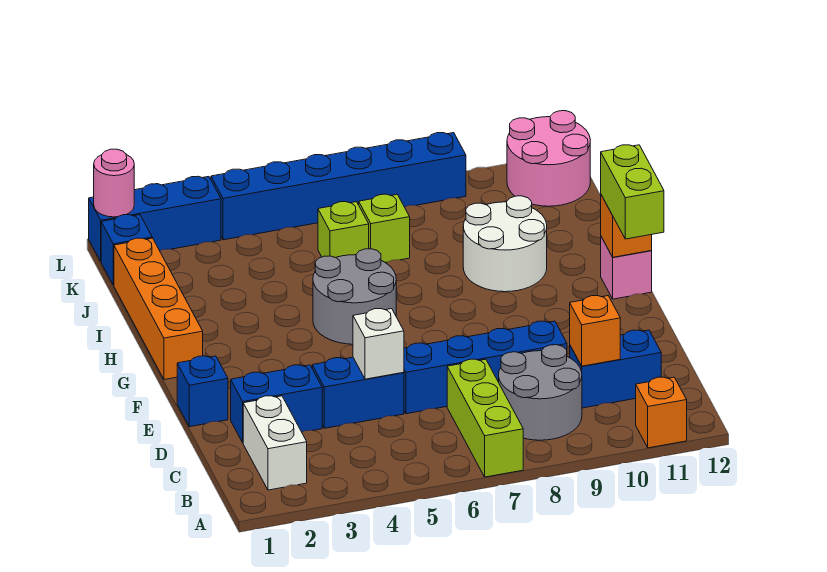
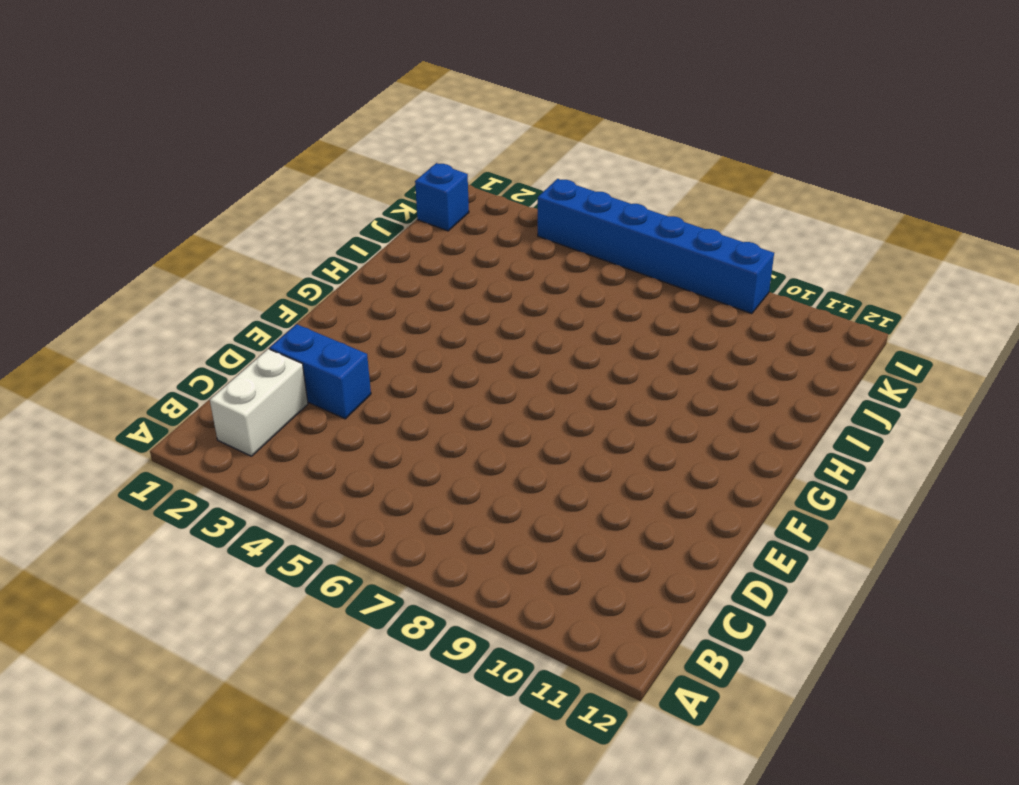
none -> lime brick A7:C7 level 1
none -> orange brick A11 level 1
none -> grey round brick B8:C9 level 1

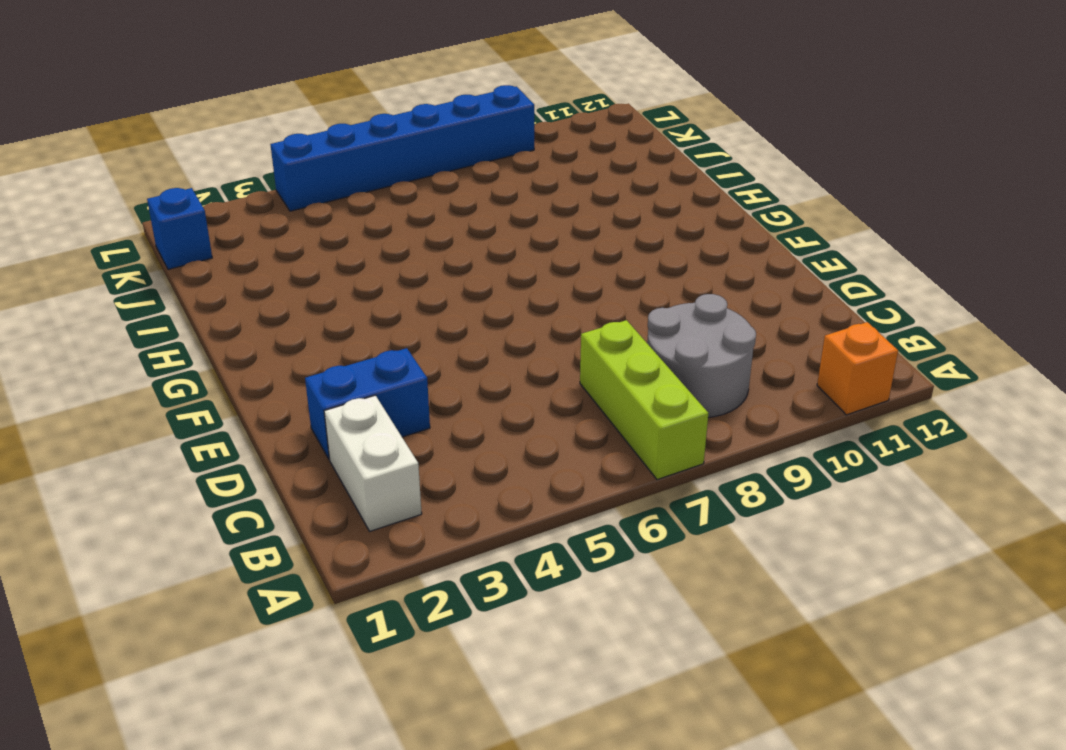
none -> blue brick C10:C11 level 1
none -> blue brick D4:D5 level 1
none -> blue brick D6:D9 level 1

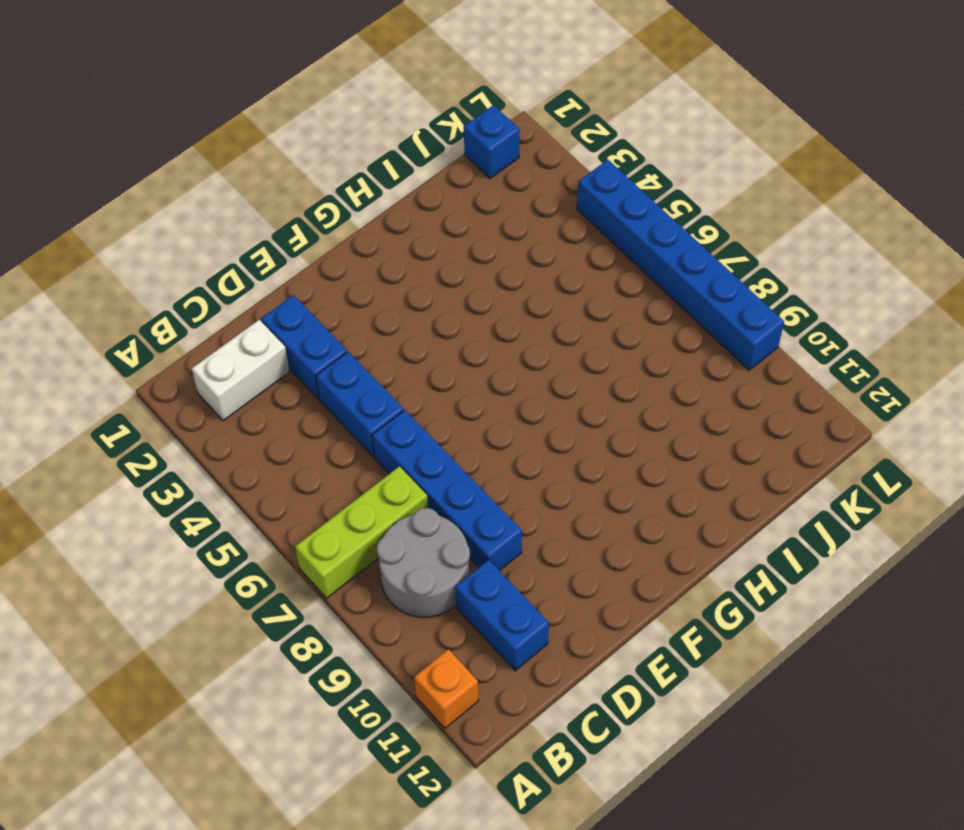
none -> blue brick E1 level 1
none -> orange brick G1:J1 level 1
none -> grey round brick G5:H6 level 1

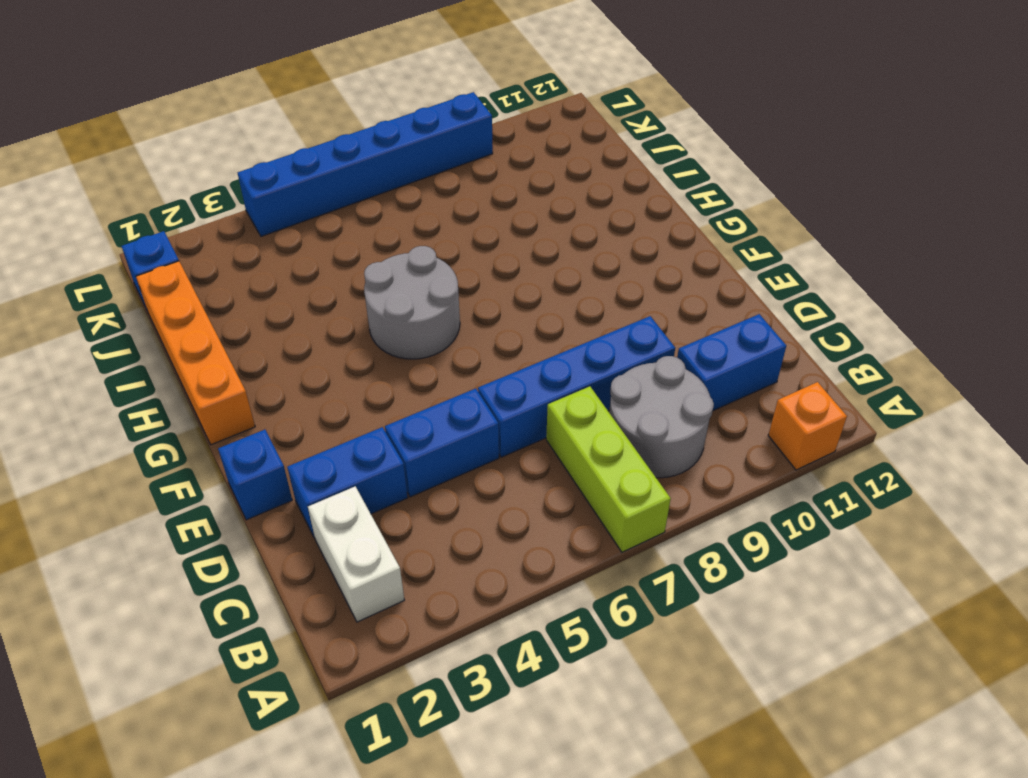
none -> pink brick G12 level 1
none -> white round brick H9:I10 level 1
none -> lime brick J6 level 1

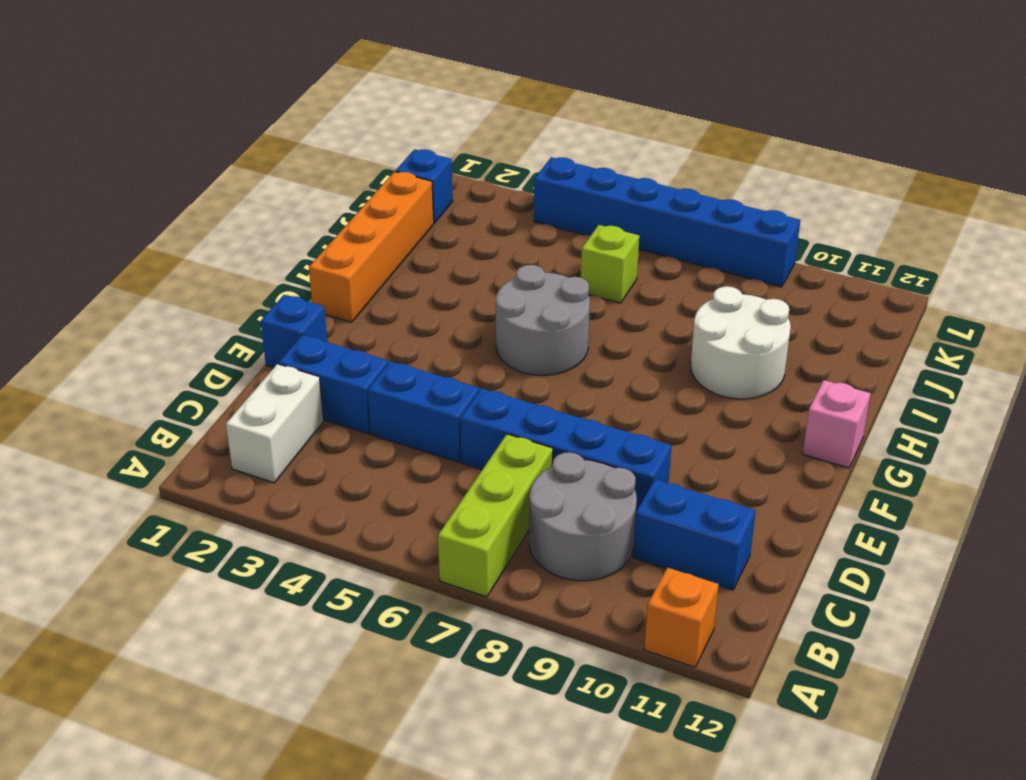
none -> lime brick J7 level 1
none -> pink round brick K11:L12 level 1
none -> blue brick L1:L3 level 1

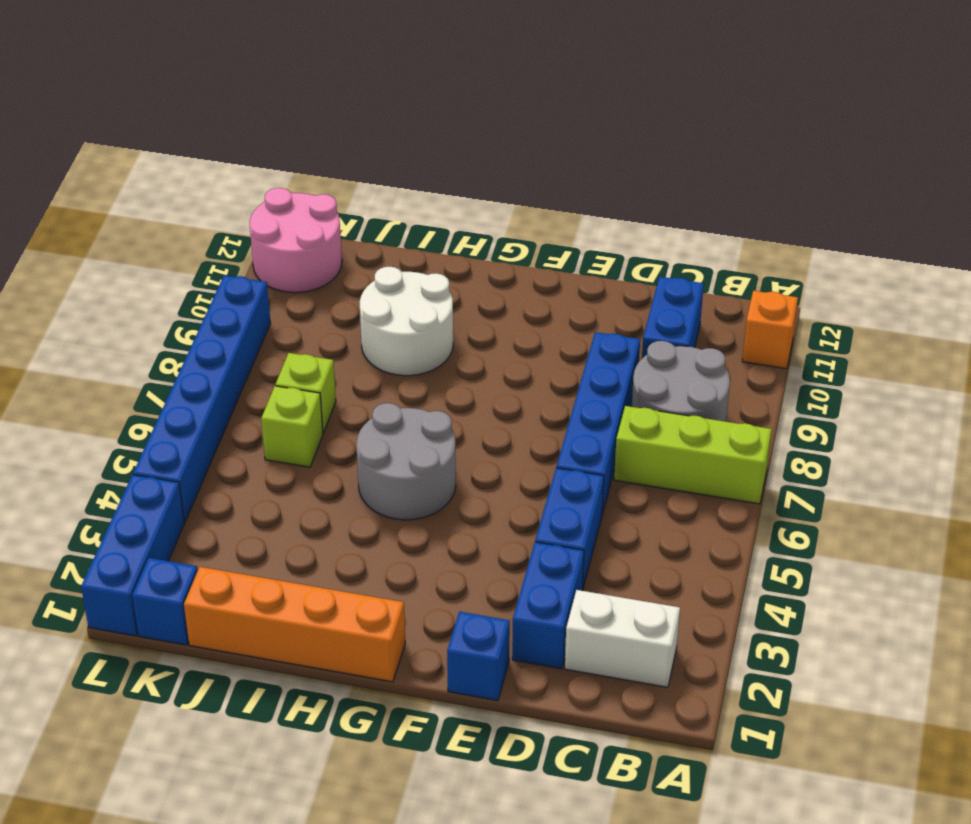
none -> pink brick G12 level 1
none -> orange brick C10 level 2
none -> white brick D5 level 2

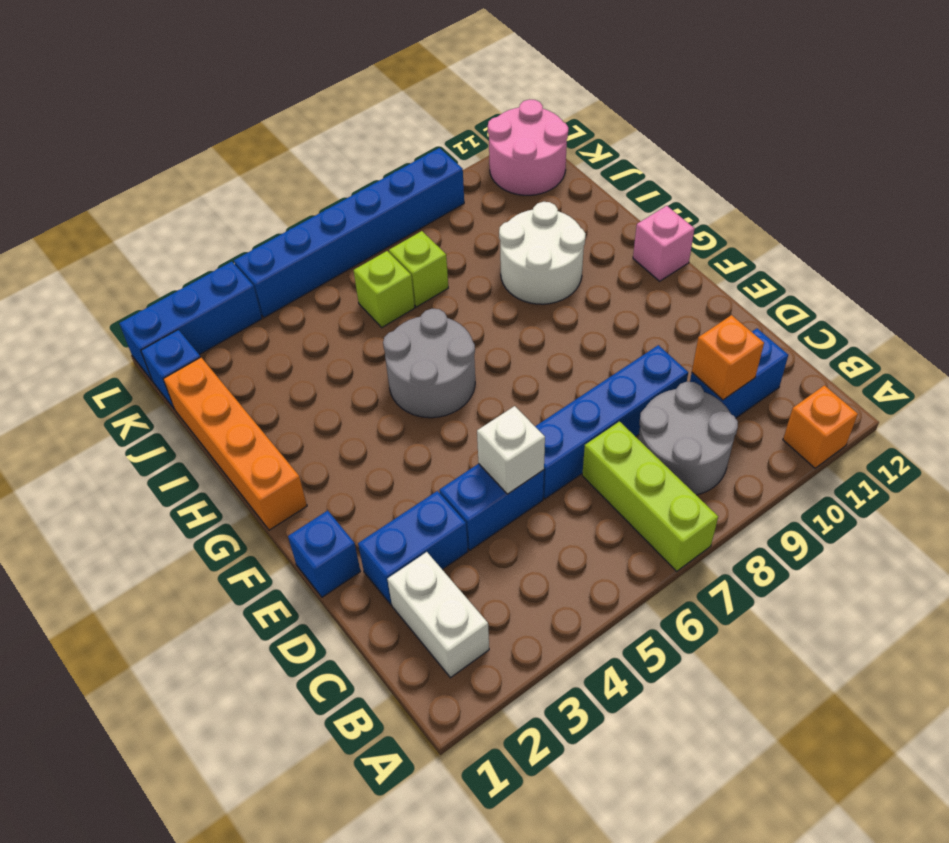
none -> orange brick G12 level 2
none -> pink round brick L1 level 2
none -> lime brick F12:G12 level 3

